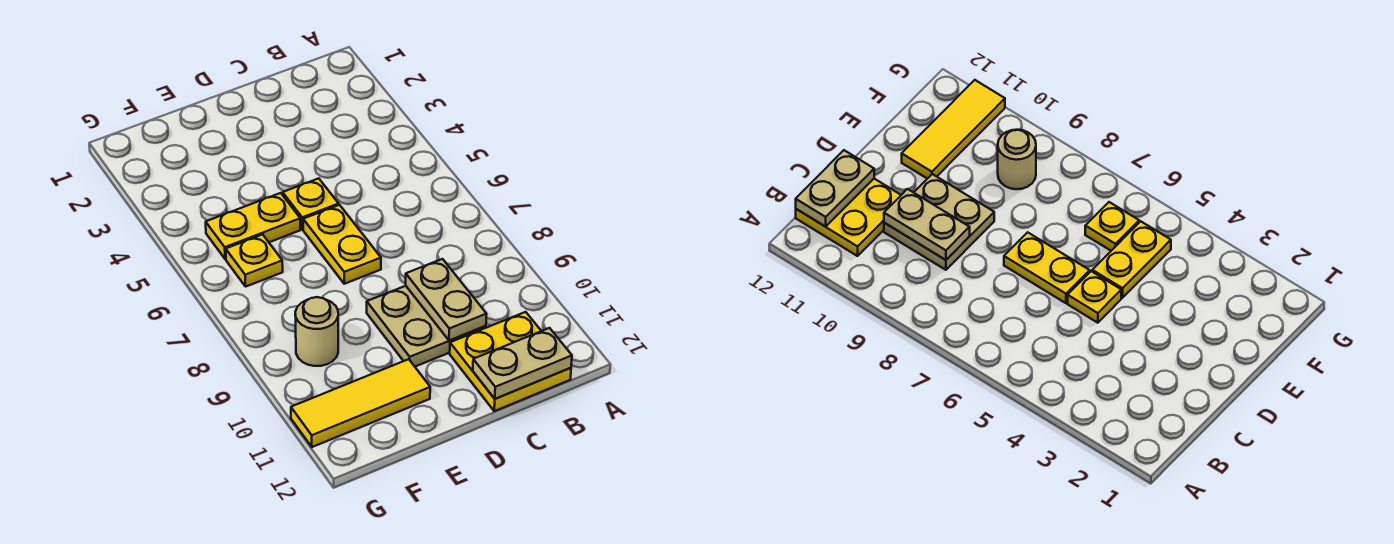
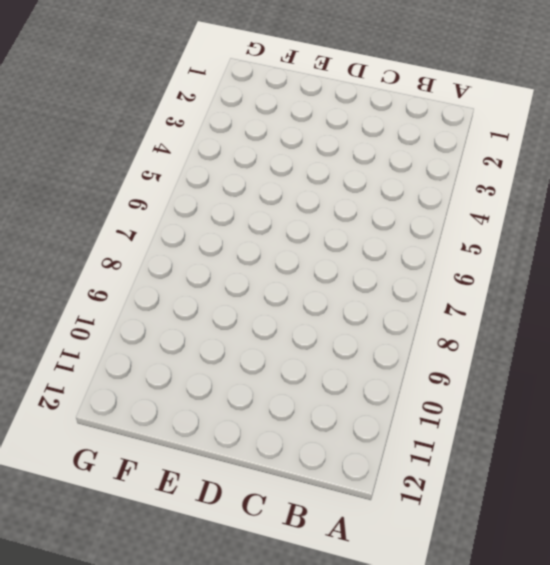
none -> yellow plate B11:C12 level 1
none -> tan plate C9:D10 level 1

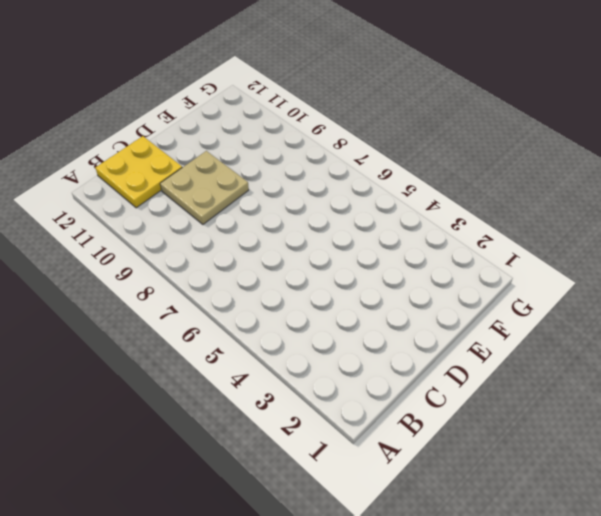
none -> yellow plate D5 level 1
none -> yellow plate D6:D7 level 1

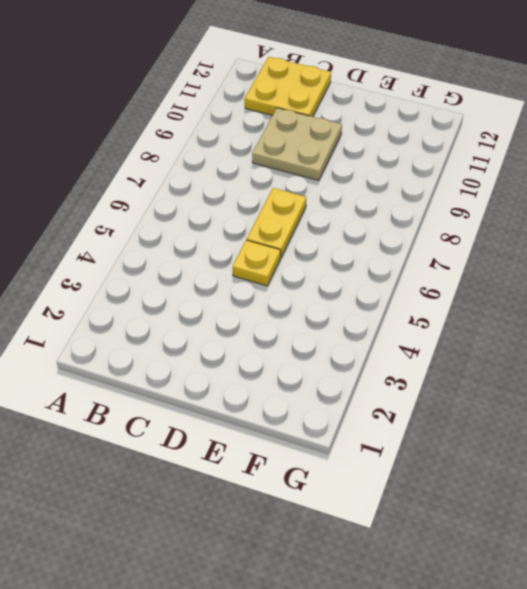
none -> yellow plate E5:F5 level 1
none -> yellow tile E11:G11 level 1

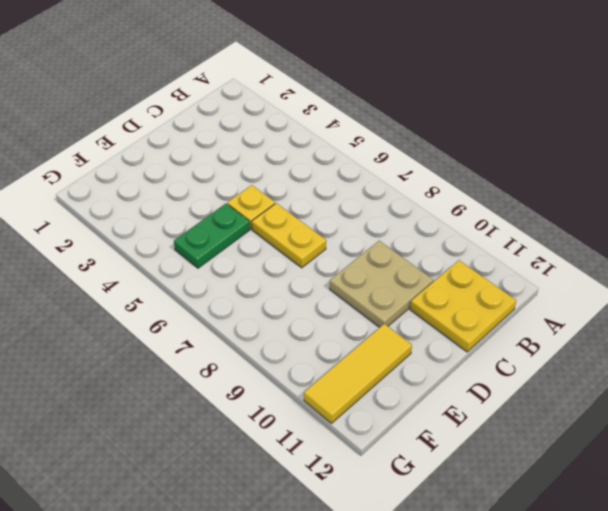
green plate E5:F5 level 1 -> yellow plate E5:F5 level 1
none -> yellow plate F6 level 1
none -> tan round brick F9 level 1

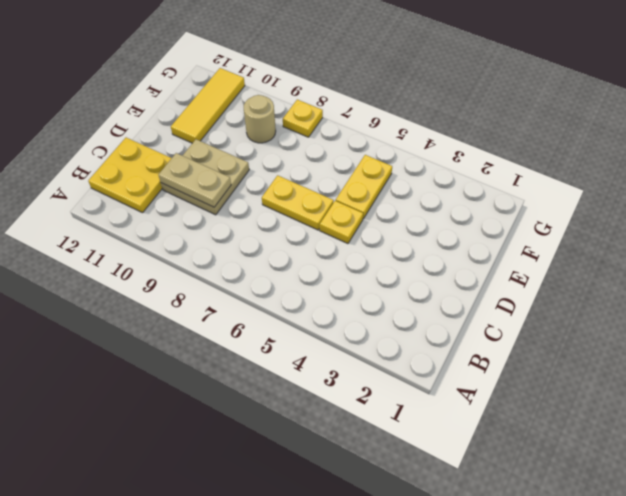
yellow plate G8 level 1 -> yellow plate F6 level 1
none -> tan plate B12:C12 level 2

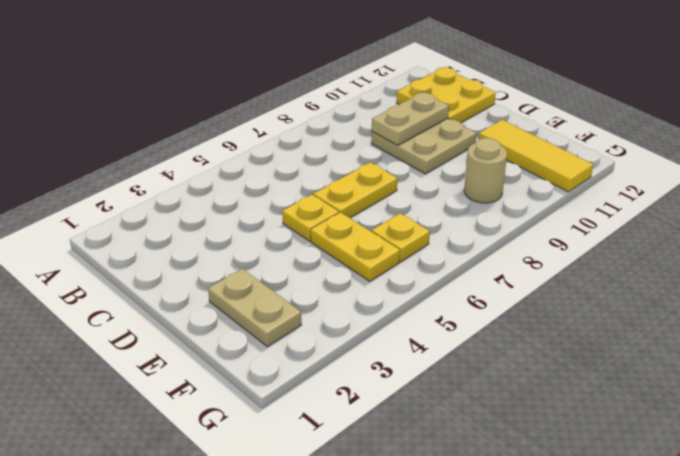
tan plate E2:F2 level 1 -> tan plate B12:C12 level 2

